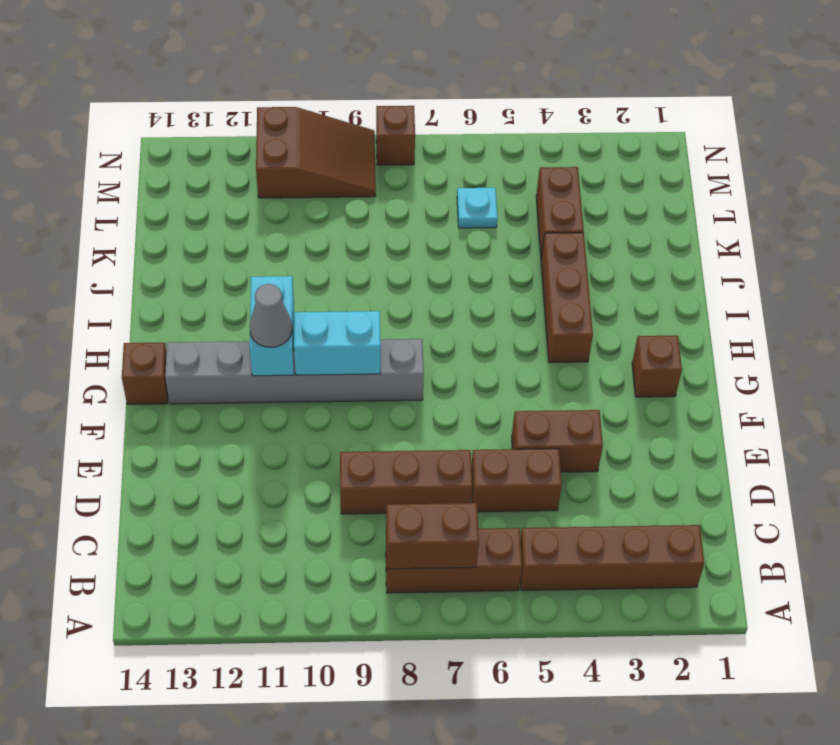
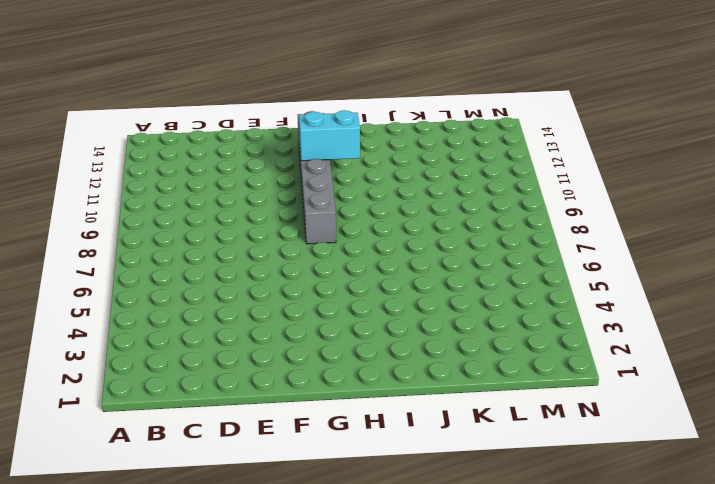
none -> brown brick B2:B5 level 1
none -> brown brick B6:B8 level 1
none -> brown brick D5:D6 level 1

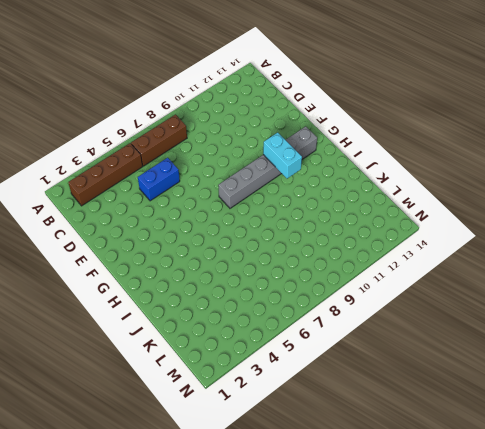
blue brick D5:D6 level 1 -> brown brick D5:D6 level 1
none -> brown brick D7:D9 level 1
none -> brown brick E4:E5 level 1
none -> brown brick G2 level 1

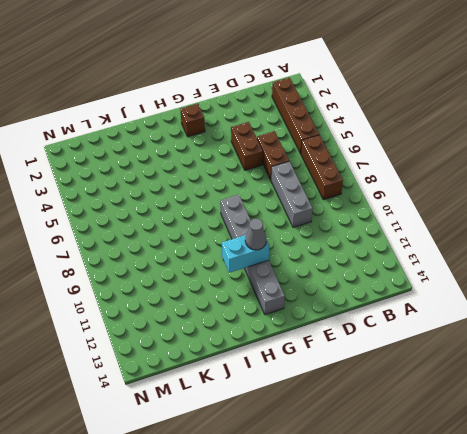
grey brick D7:D9 level 1 -> brown brick D7:D9 level 1
none -> brown brick G14 level 1
none -> brown brick H4:J4 level 1
none -> brown brick K4:L4 level 1

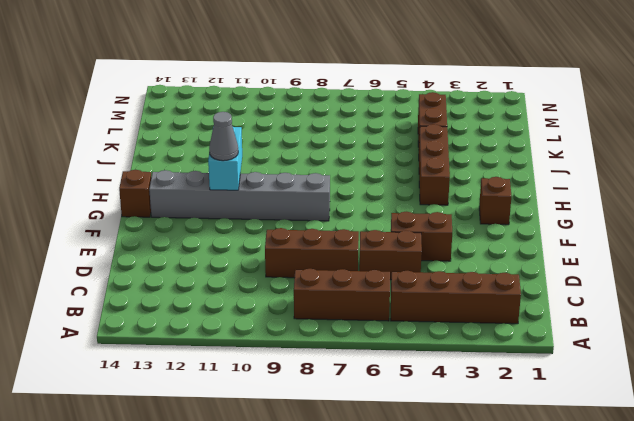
none -> cyan plate L6 level 1
none -> brown slope M9:N11 level 1 top 11
none -> brown brick N8 level 1

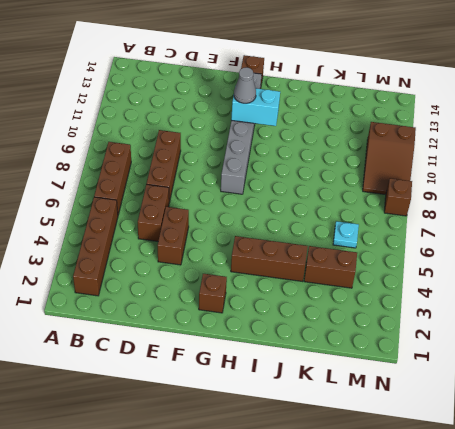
none -> brown brick B7:B8 level 2
none -> cyan brick G9:G10 level 2

